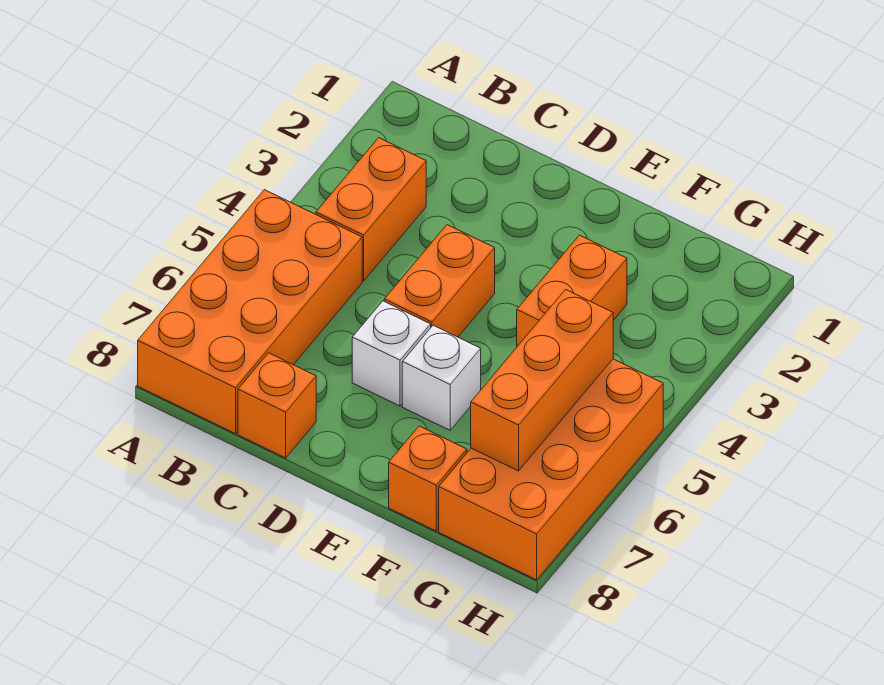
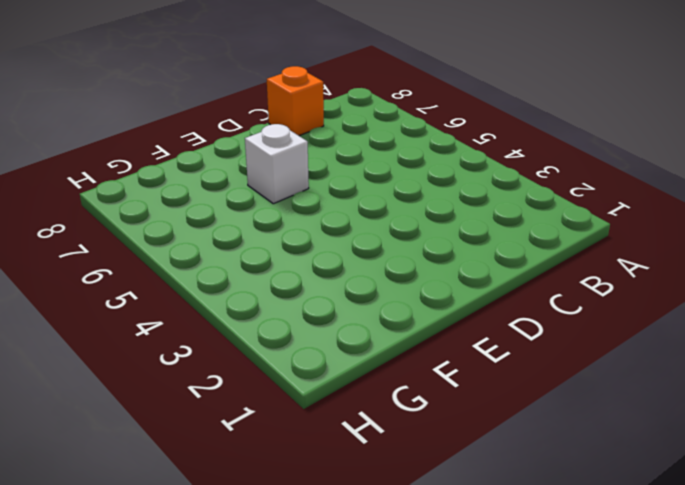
none -> orange brick A5:B8 level 1
none -> orange brick B3:B4 level 1

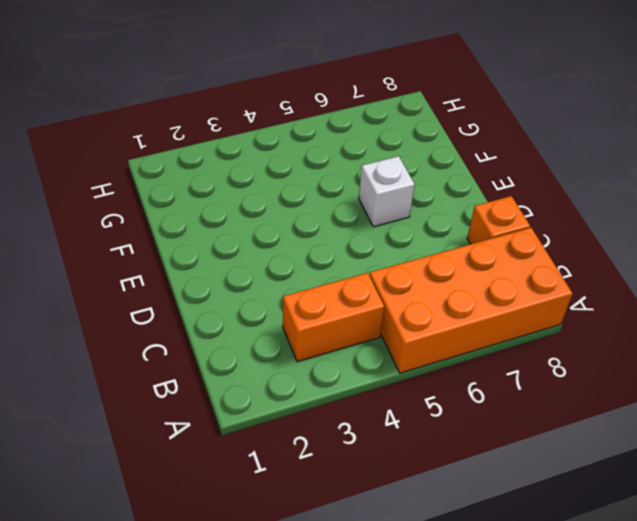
none -> orange brick D4:D5 level 1
none -> white brick D6 level 1

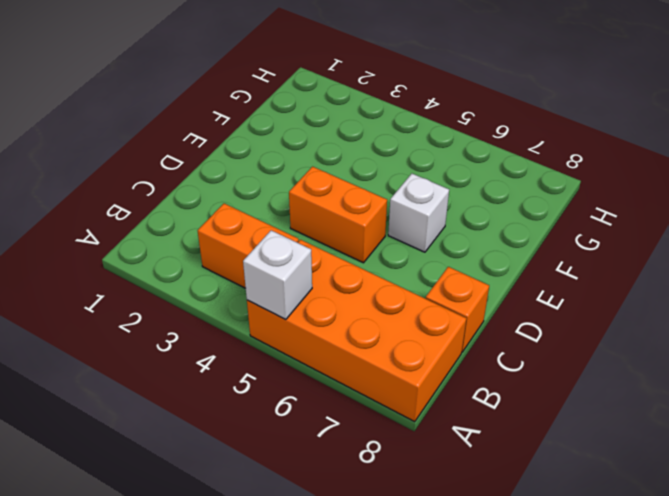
white brick A5 level 2 -> white brick D6 level 1
none -> orange brick F3:F4 level 1
none -> orange brick F8 level 1

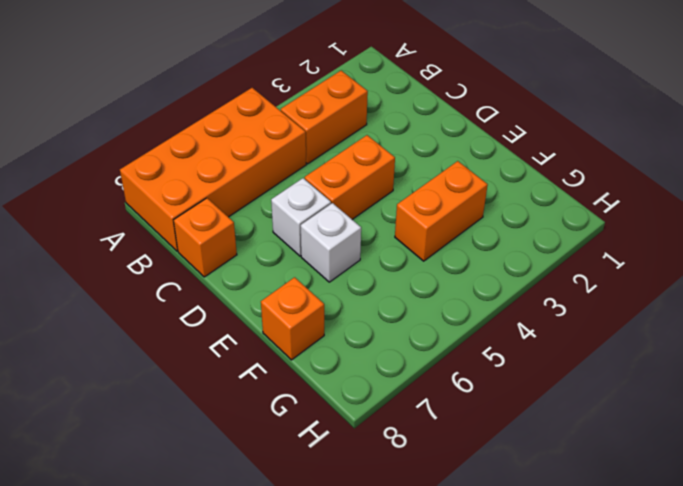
none -> orange brick G5:H8 level 1
none -> orange brick G5:G7 level 2

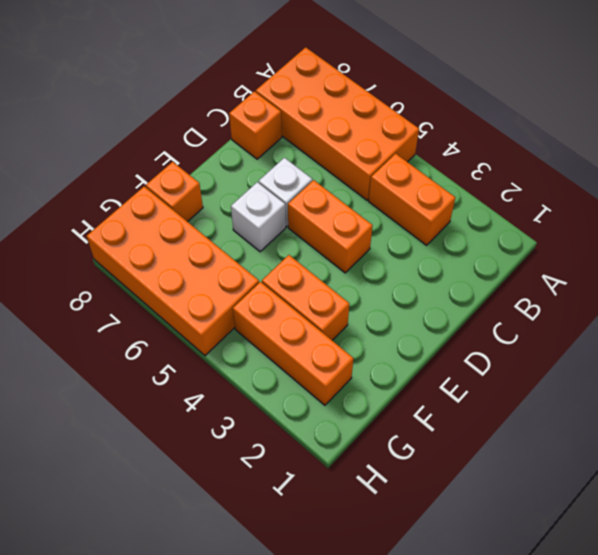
orange brick G2:G4 level 1 -> orange brick G5:G7 level 2

